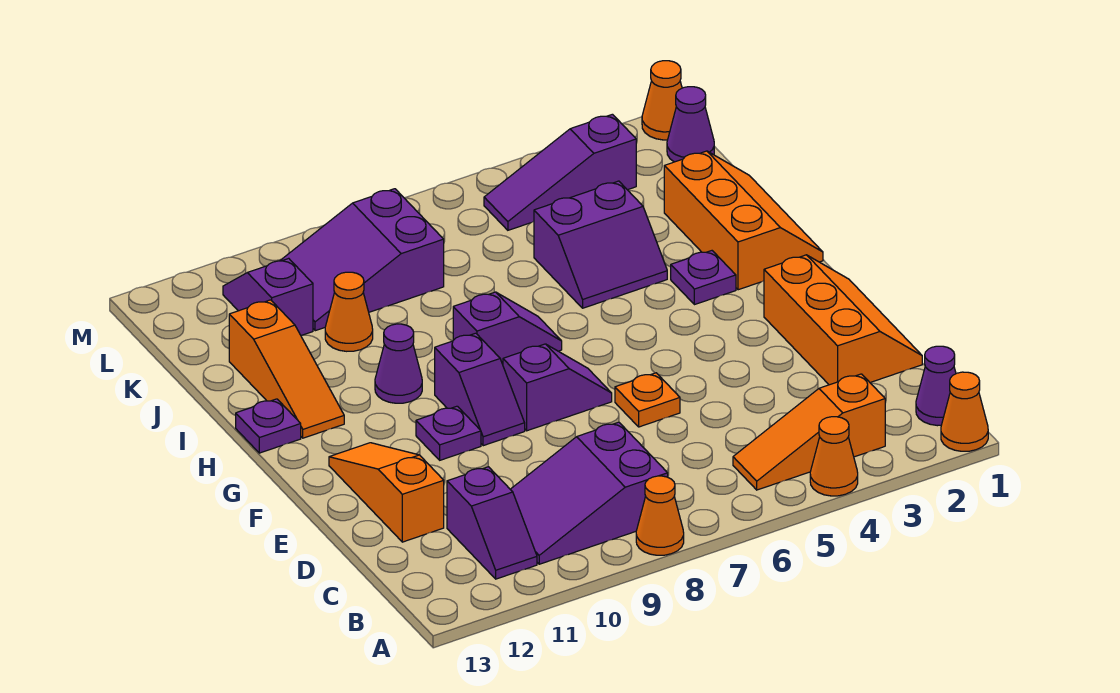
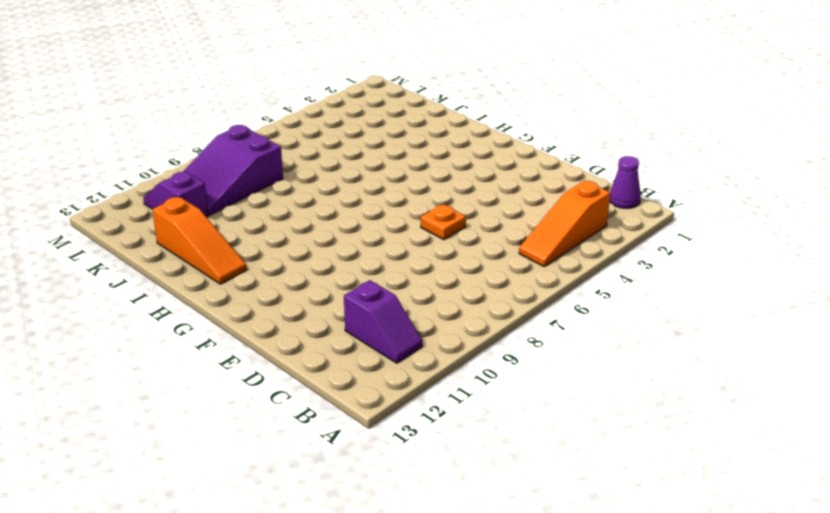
none -> orange cone A1 level 1
none -> orange cone A4 level 1
none -> orange cone A8 level 1

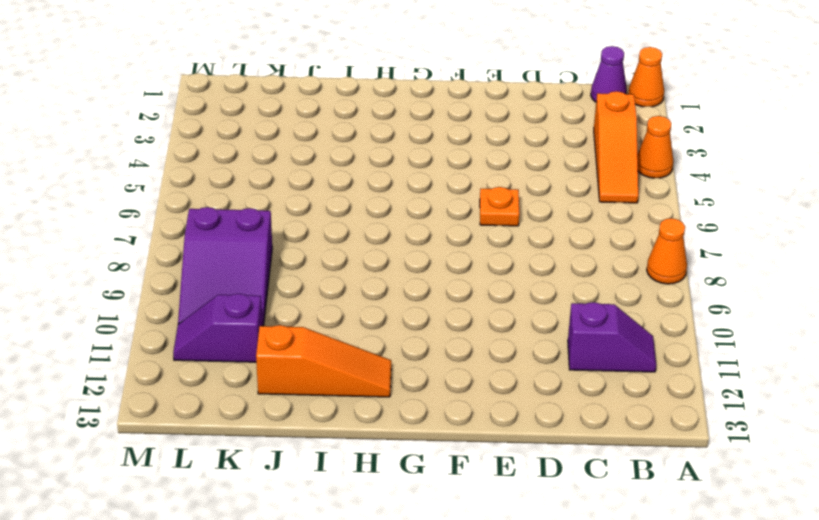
none -> purple slope B8:C10 level 1 top 8
none -> orange slope D1:F2 level 1 top 2
none -> orange slope D12:F12 level 1 top D

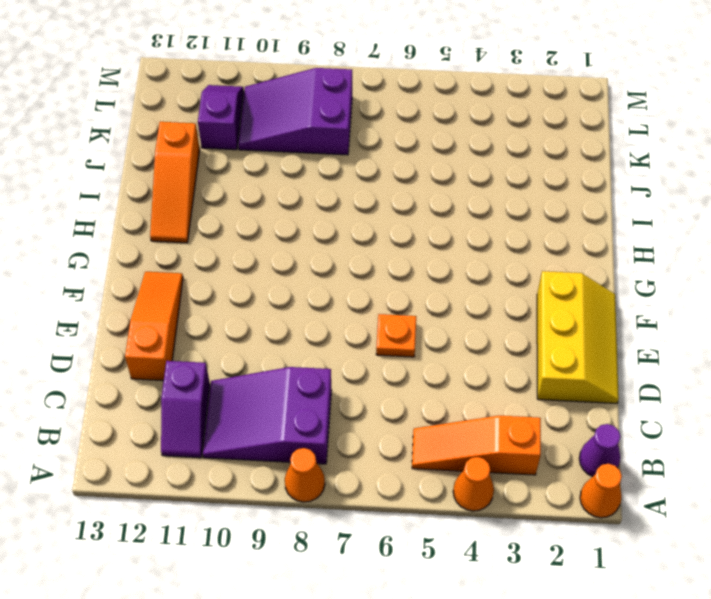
yellow slope D1:F2 level 1 top 2 -> orange slope D1:F2 level 1 top 2
none -> purple slope F7:F8 level 1 top 8
none -> purple slope F9:G9 level 1 top G
none -> purple plate F10 level 1

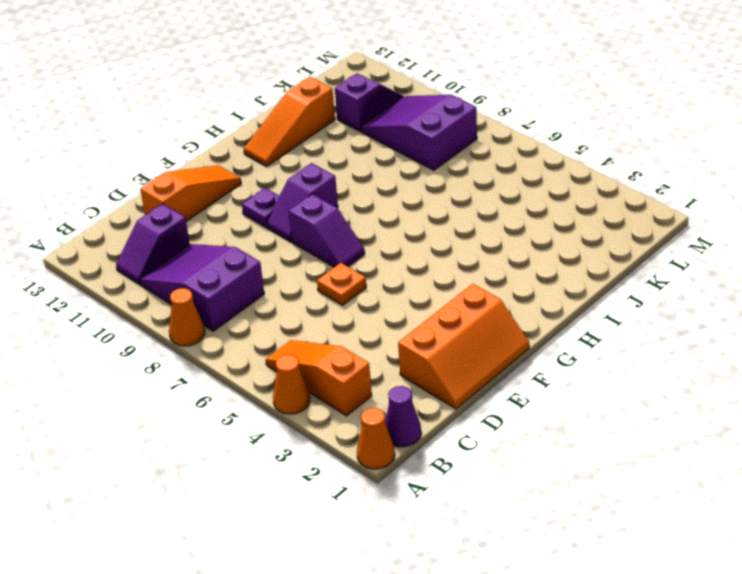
none -> orange slope H1:J2 level 1 top 2
none -> purple plate H3 level 1
none -> purple slope H7:H8 level 1 top 8

